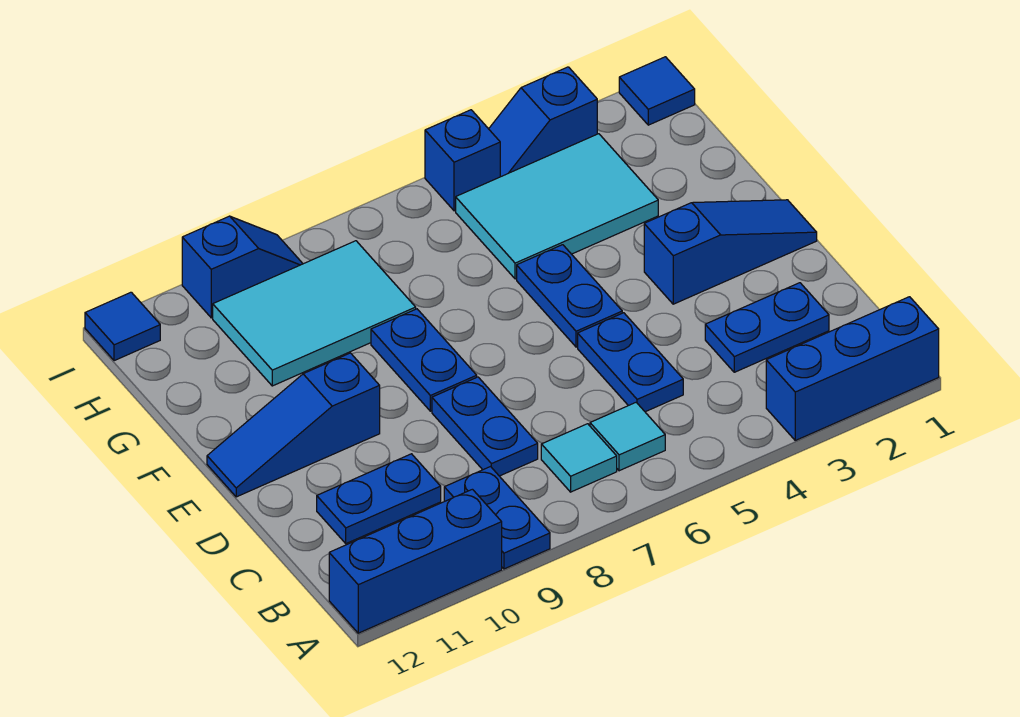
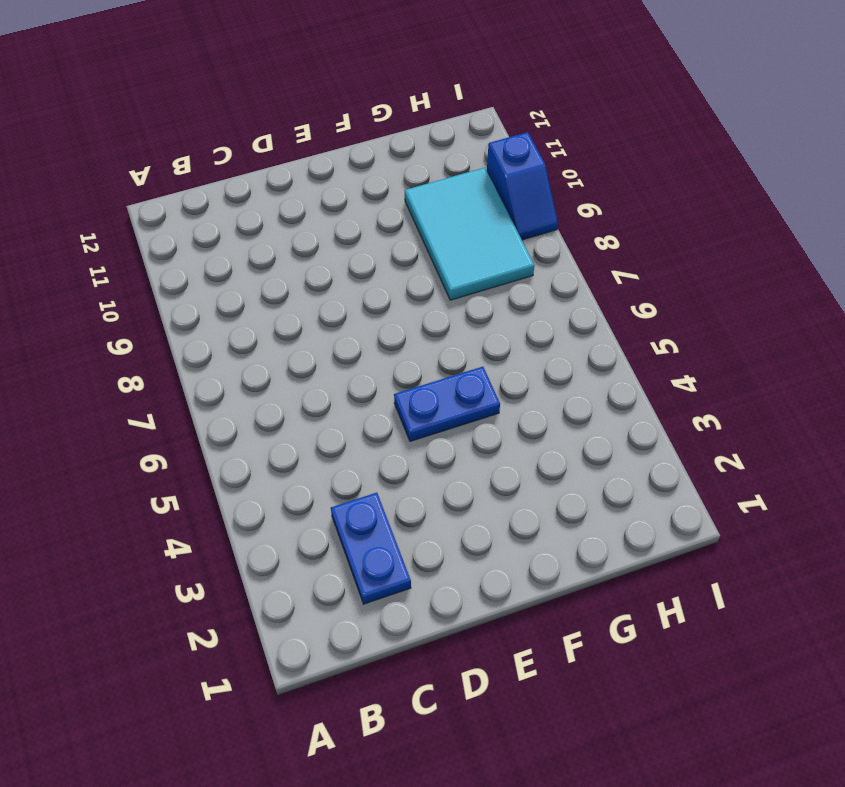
none -> blue brick A1:A3 level 1
none -> blue plate A9:B9 level 1
none -> blue brick A10:A12 level 1

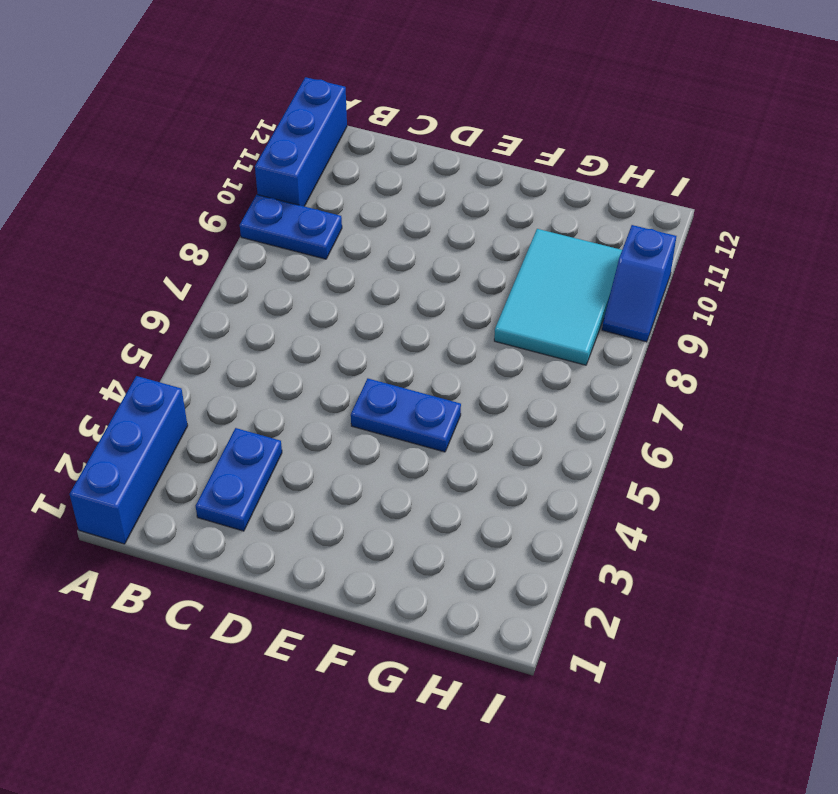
none -> cyan tile B6 level 1
none -> cyan tile B7 level 1
none -> blue plate C5:D5 level 1

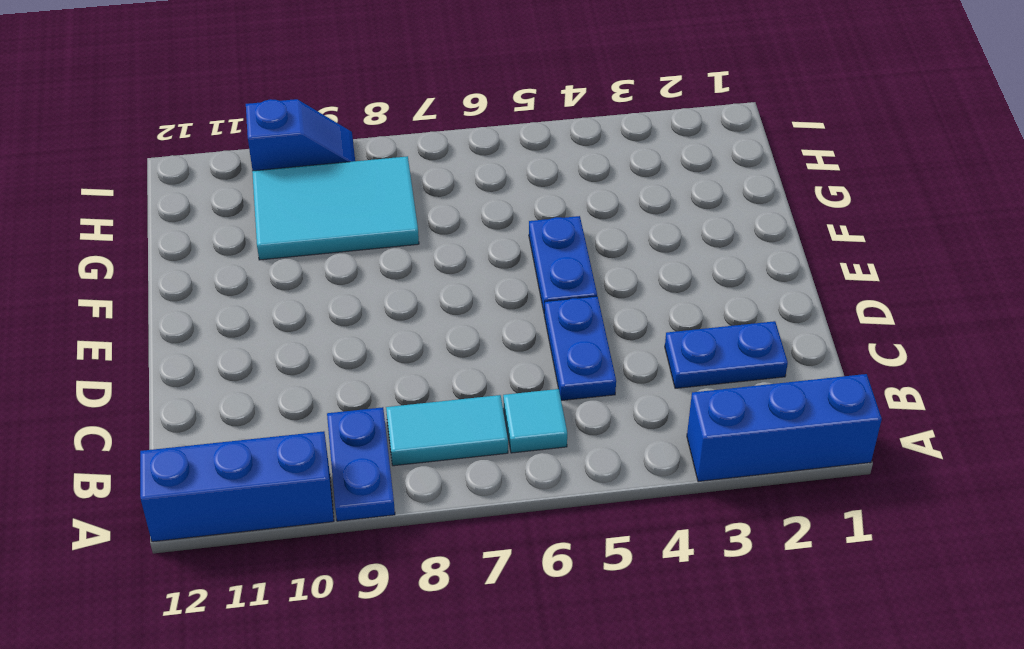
cyan tile B7:B8 level 1 -> cyan tile B7 level 1
none -> blue plate C8:D8 level 1
none -> blue plate C10:C11 level 1
none -> blue slope E1:E3 level 1 top 3

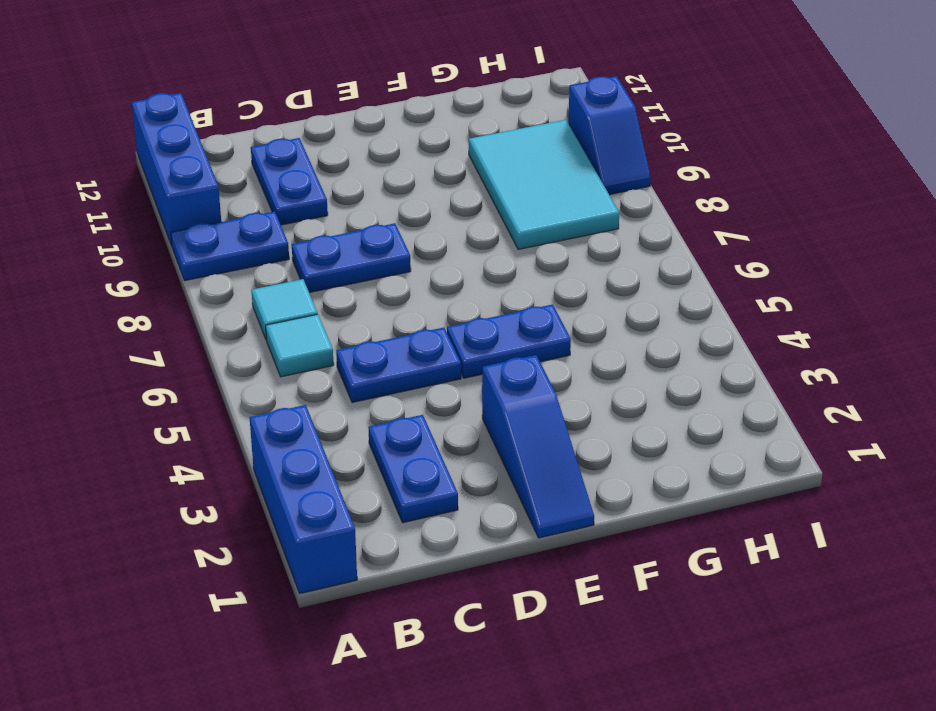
none -> blue plate E8:F8 level 1
none -> blue slope E10:E12 level 1 top 10
none -> cyan tile G3:H5 level 1

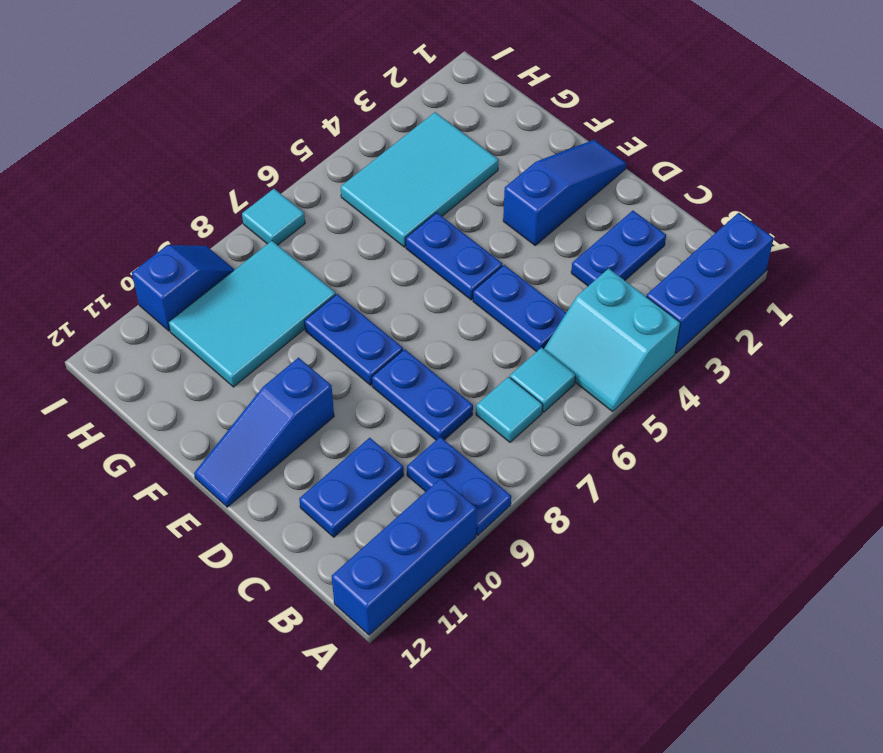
cyan slope A4:B5 level 1 top 4 -> none
cyan tile I7 level 1 -> none
none -> blue tile I1 level 1
none -> blue slope I3:I4 level 1 top 3
none -> blue brick I5 level 1

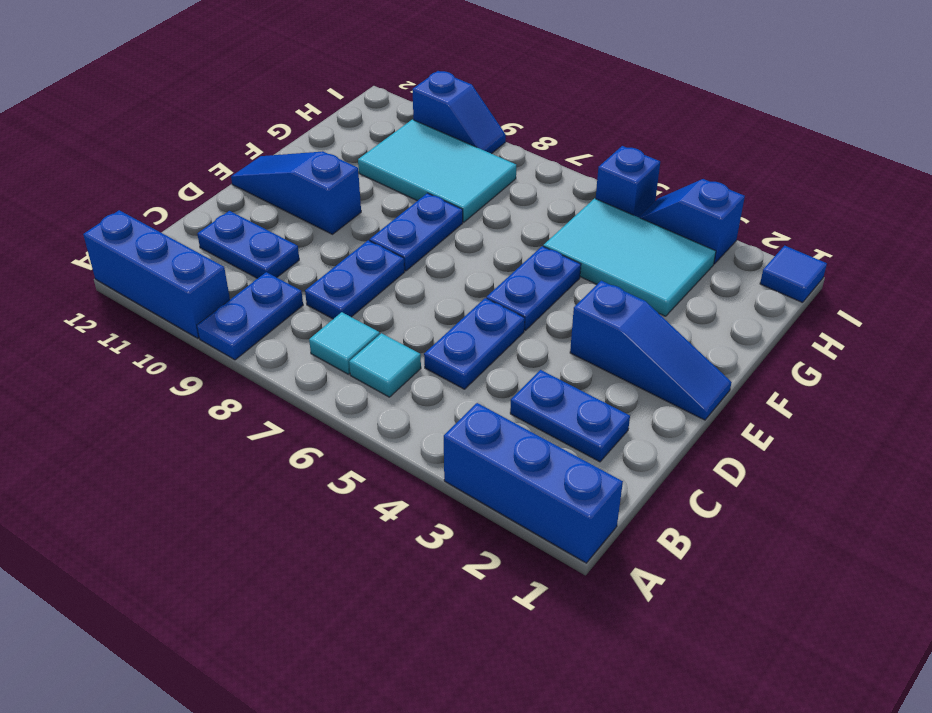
none -> blue tile I12 level 1

